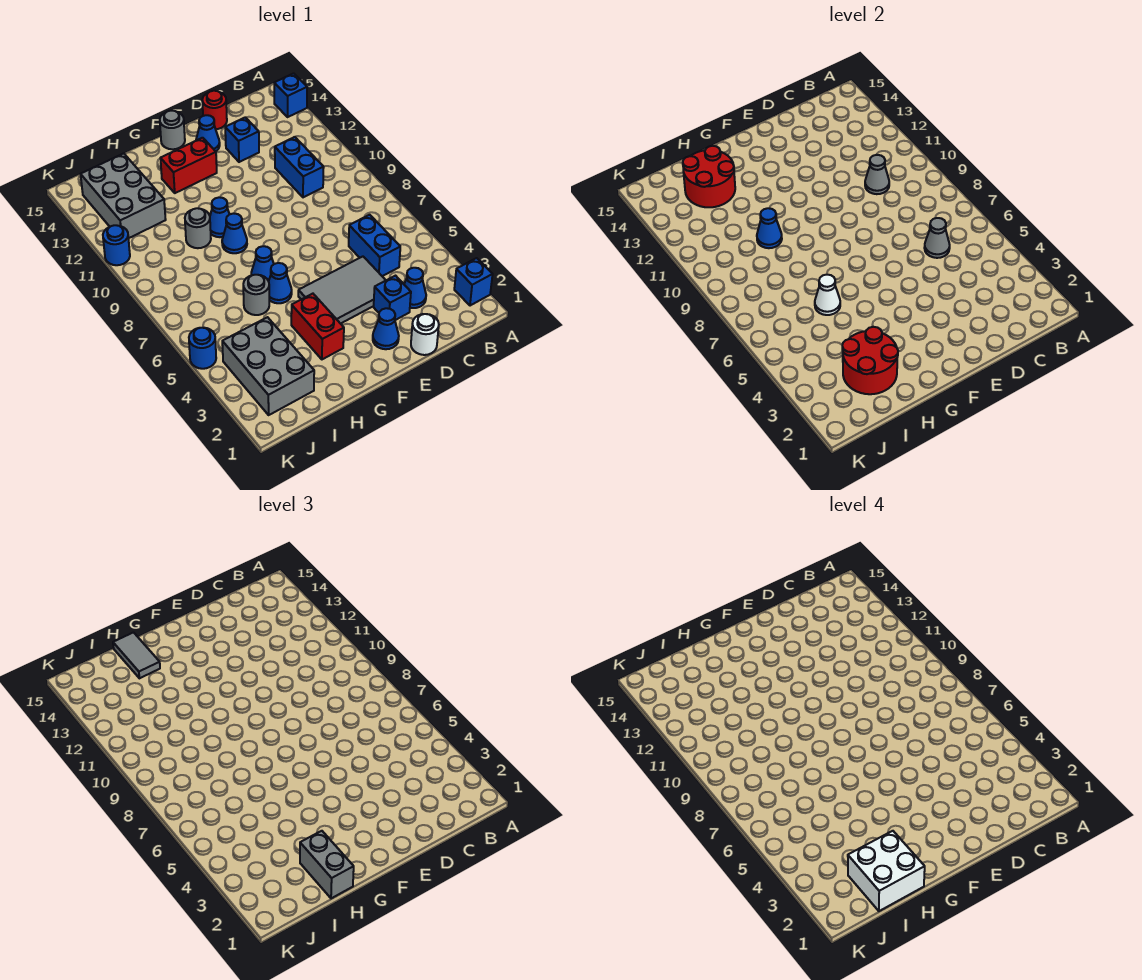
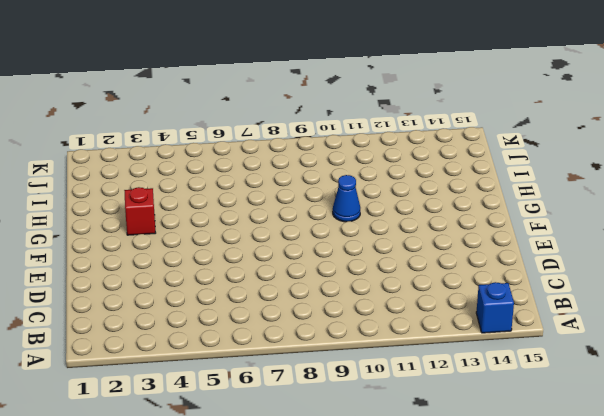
red brick G3 level 1 -> red brick G3:G4 level 1
none -> blue brick A2 level 1
none -> blue cone C3 level 1
none -> blue brick C5:C6 level 1
none -> blue brick C10:C11 level 1

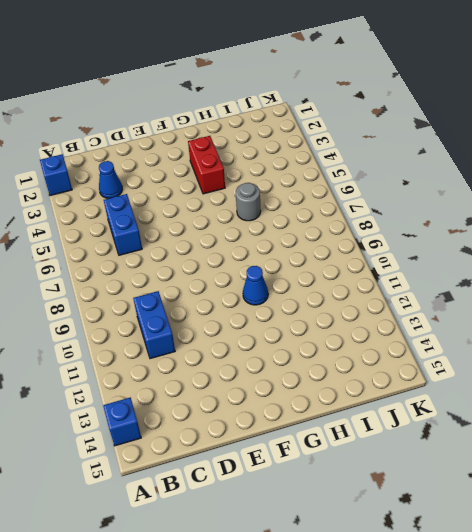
none -> white round brick D1 level 1
none -> blue brick D3 level 1
none -> grey tile D4:F5 level 1
none -> blue brick D13 level 1

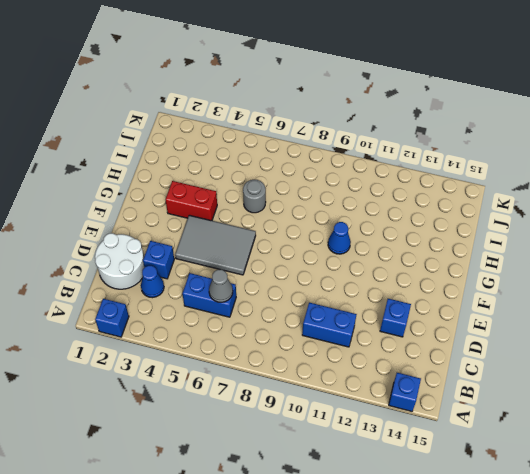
white round brick C1:D2 level 1 -> white round brick D1 level 1
grey tile E4:F6 level 1 -> grey tile D4:F5 level 1
none -> red round brick D15 level 1
none -> blue cone E2 level 1
none -> blue cone E14 level 1
none -> red brick F13:G13 level 1

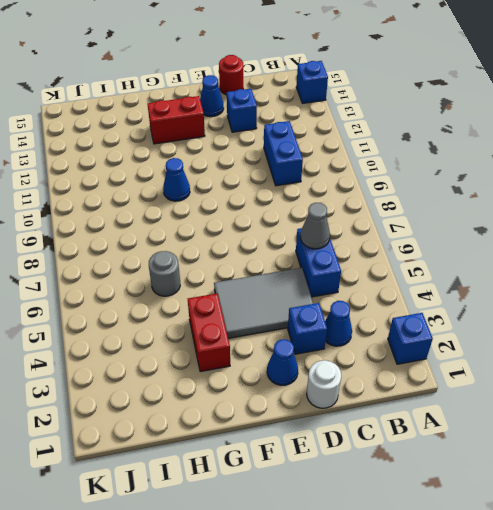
none -> grey round brick F15 level 1
none -> blue cone G6 level 1
none -> blue cone G7 level 1
none -> blue cone G9 level 1

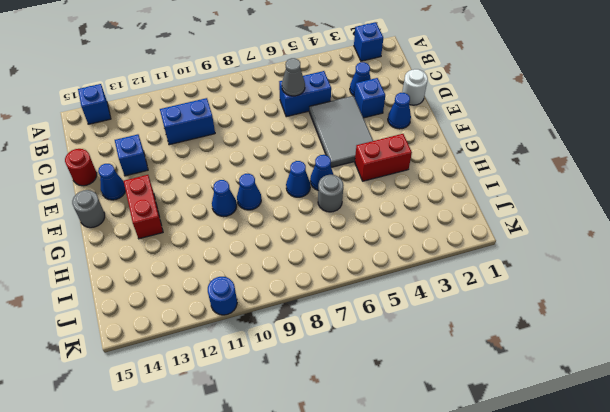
none -> grey round brick H10 level 1
none -> grey brick I2:J4 level 1
none -> grey brick I12:J14 level 1
none -> blue round brick K5 level 1

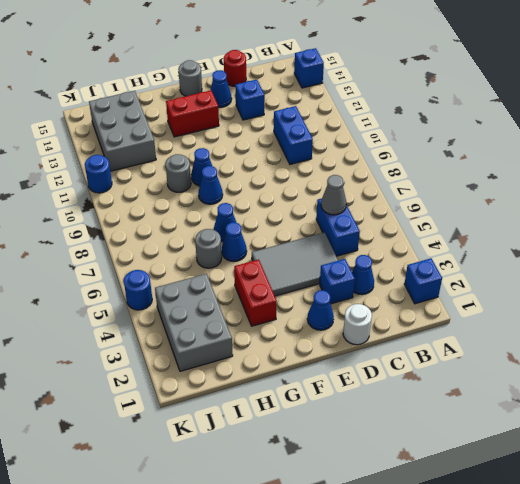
none -> grey cone C10 level 2
none -> red round brick H2:I3 level 2
none -> white cone H6 level 2
none -> blue cone H10 level 2

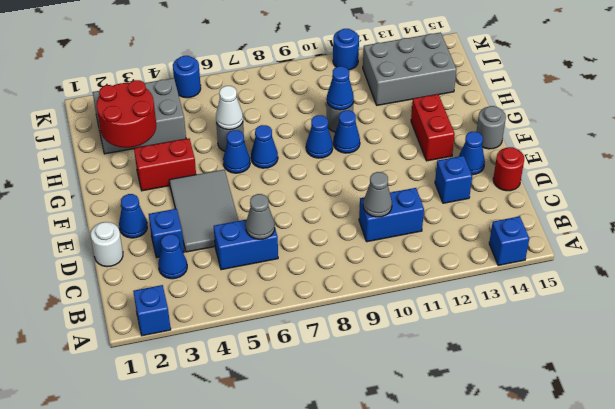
none -> red round brick H13:I14 level 2
none -> grey brick H1:H2 level 3
none -> grey tile H14:H15 level 3
none -> white brick H1:I2 level 4

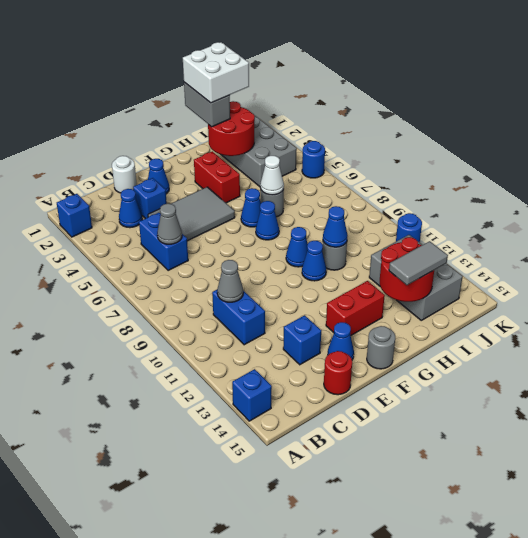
grey tile H14:I14 level 3 -> grey tile H14:H15 level 3

